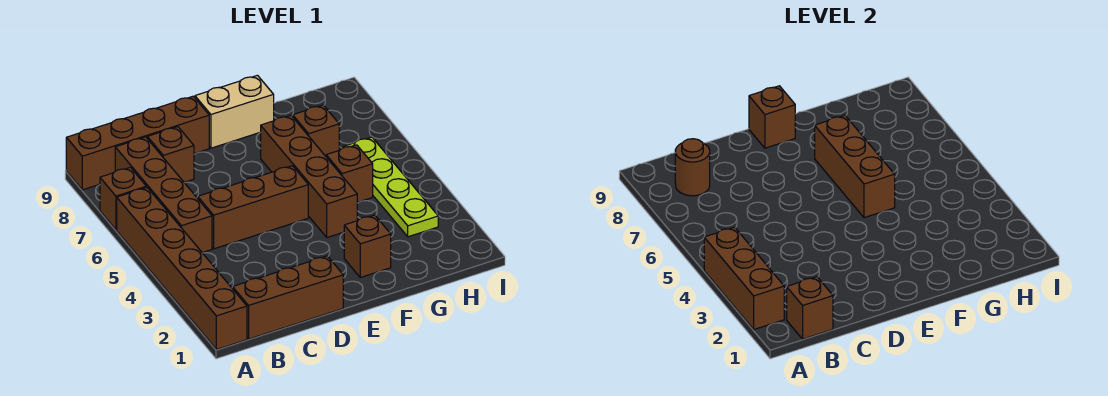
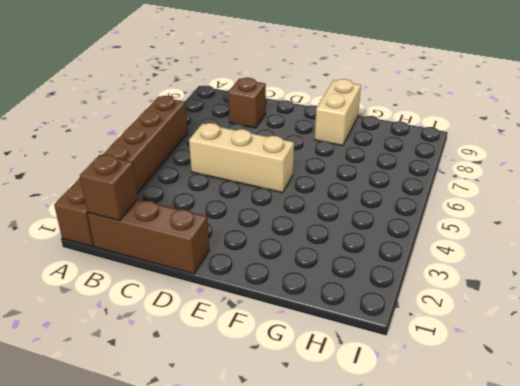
tan brick C5:E5 level 1 -> brown brick C5:E5 level 1
tan brick F8:F9 level 1 -> tan brick E9:F9 level 1
none -> brown brick A7 level 1
none -> brown brick A9:D9 level 1
none -> brown brick B5:B8 level 1

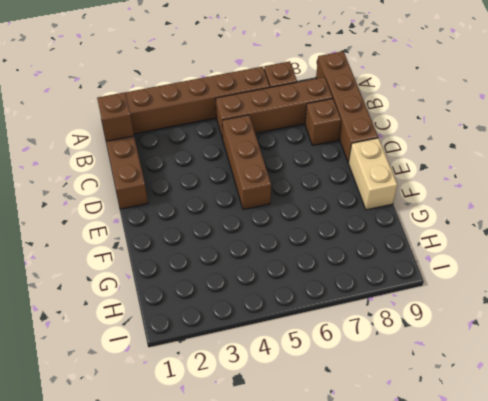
none -> brown brick F2 level 1
none -> brown brick F4:F7 level 1
none -> brown brick G5 level 1

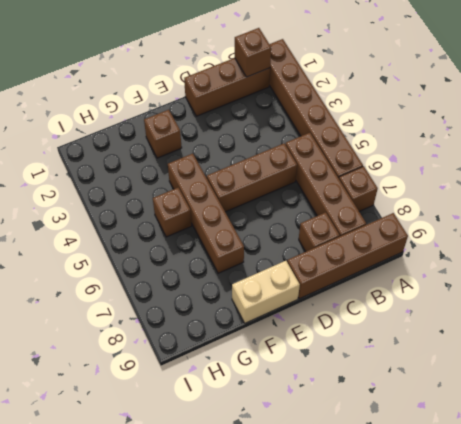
none -> brown brick G7 level 1
none -> lime plate H3:H6 level 1
none -> brown brick A2:A4 level 2

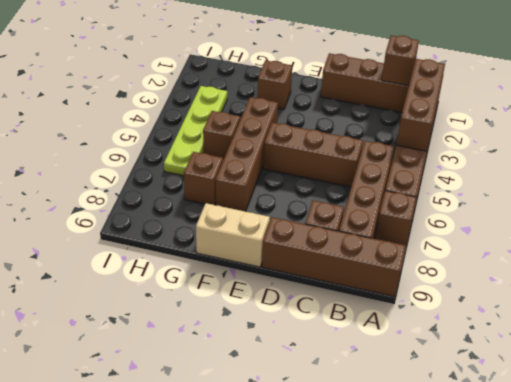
none -> brown round brick B8 level 2
none -> brown brick E9 level 2
none -> brown brick F5:F7 level 2

